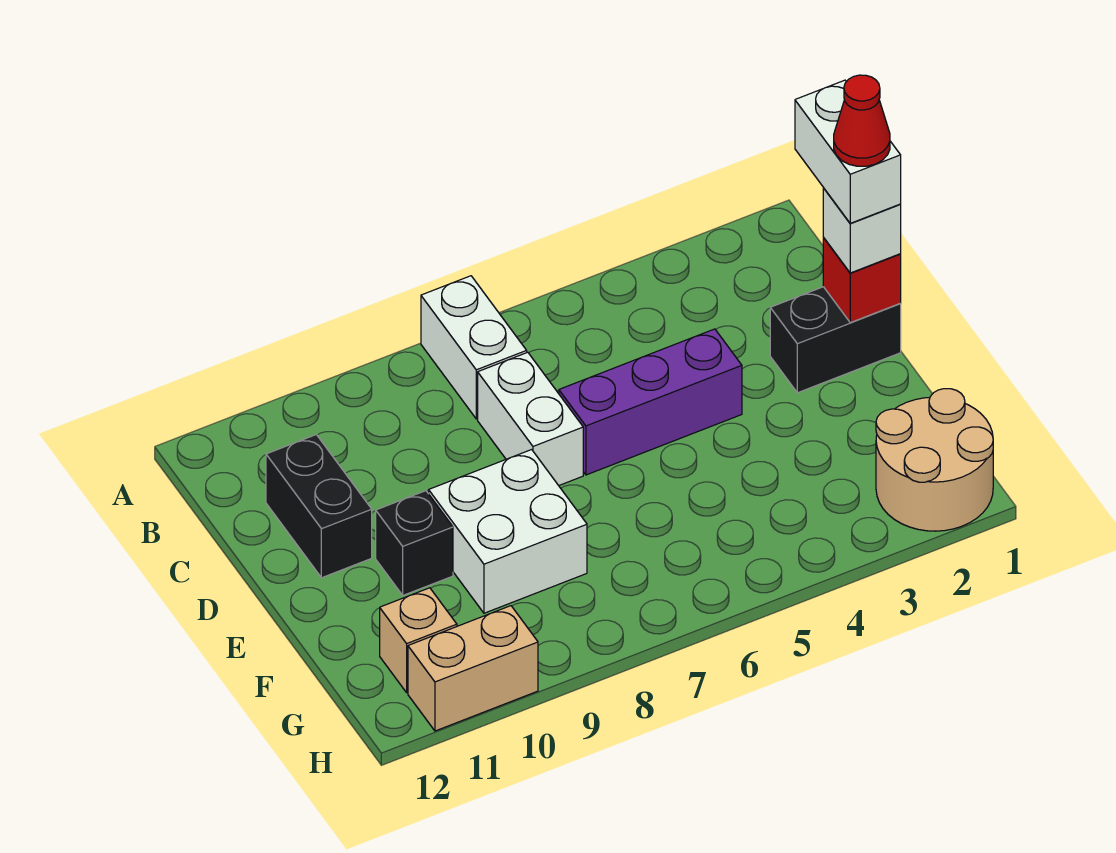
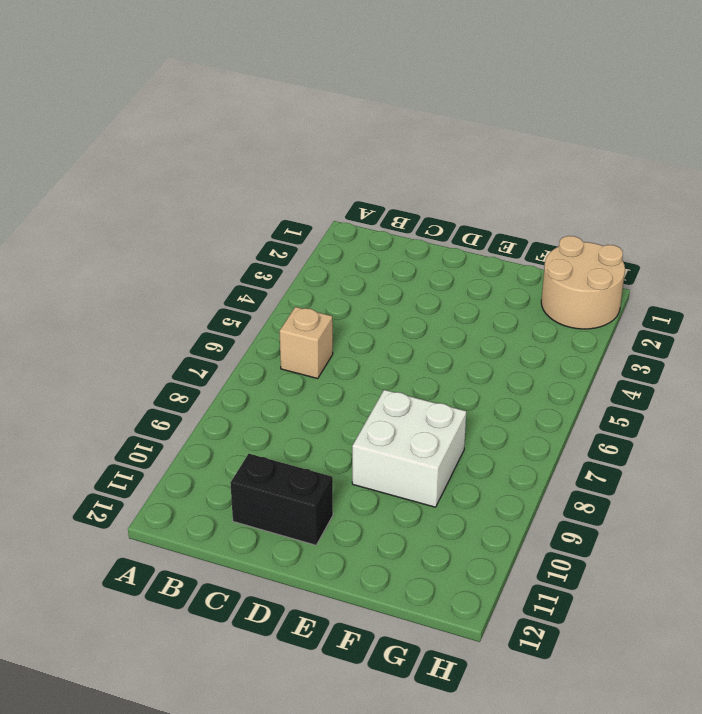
tan brick B6 level 1 -> tan brick G11 level 1
none -> white brick A7:B7 level 1
none -> white brick C7:D7 level 1
none -> black brick D1:D2 level 1

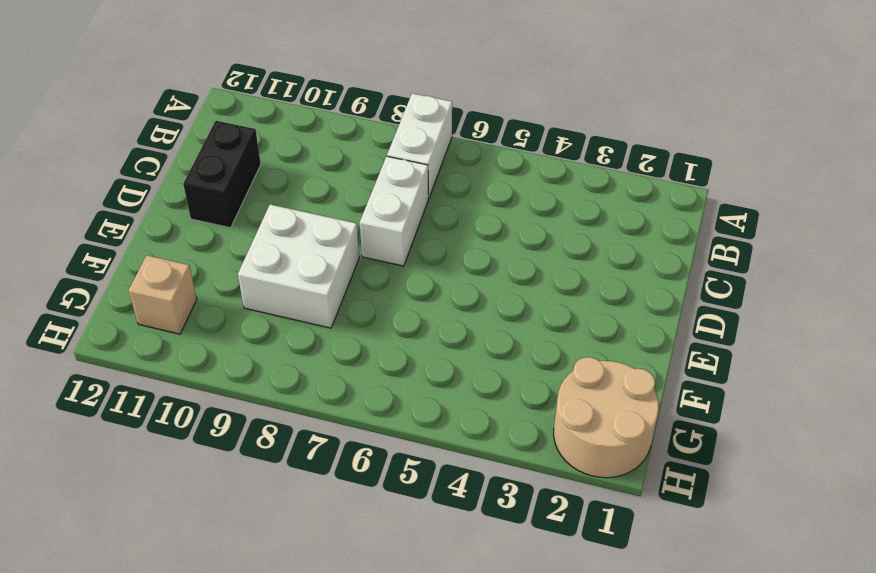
none -> black brick D1:D2 level 1
none -> purple brick D4:D6 level 1
none -> black brick E10 level 1

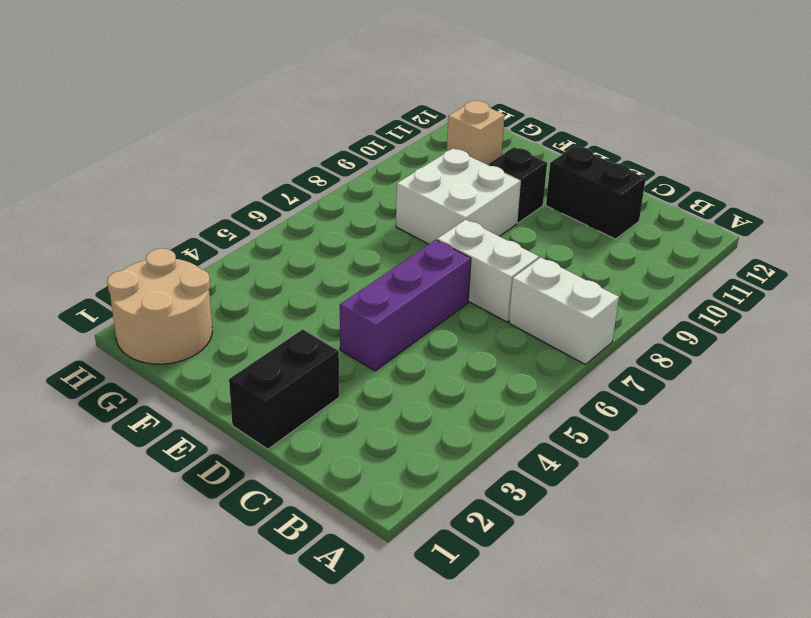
none -> tan brick H10:H11 level 1
none -> red brick D1 level 2
none -> white brick D1 level 3

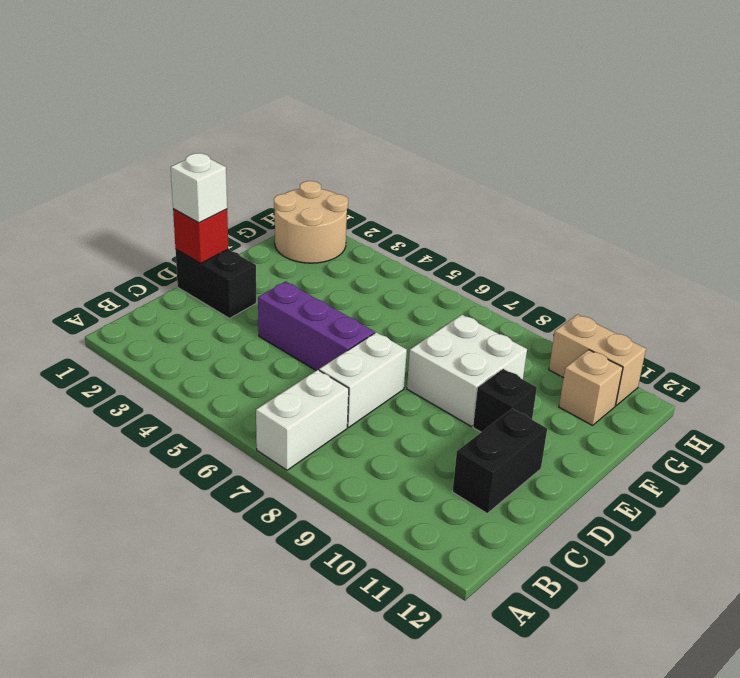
none -> white brick C1:D1 level 4
none -> red cone D1 level 5

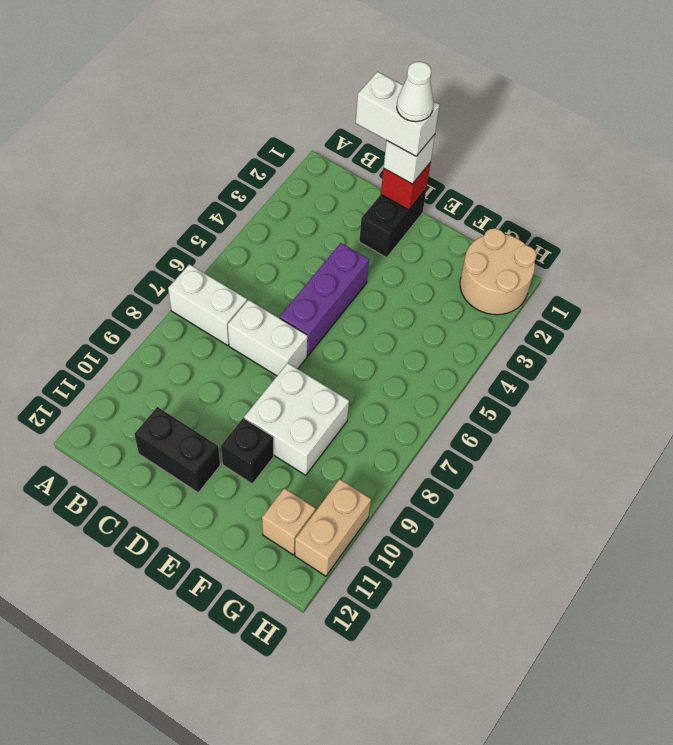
white cone D1 level 5 -> red cone D1 level 5

